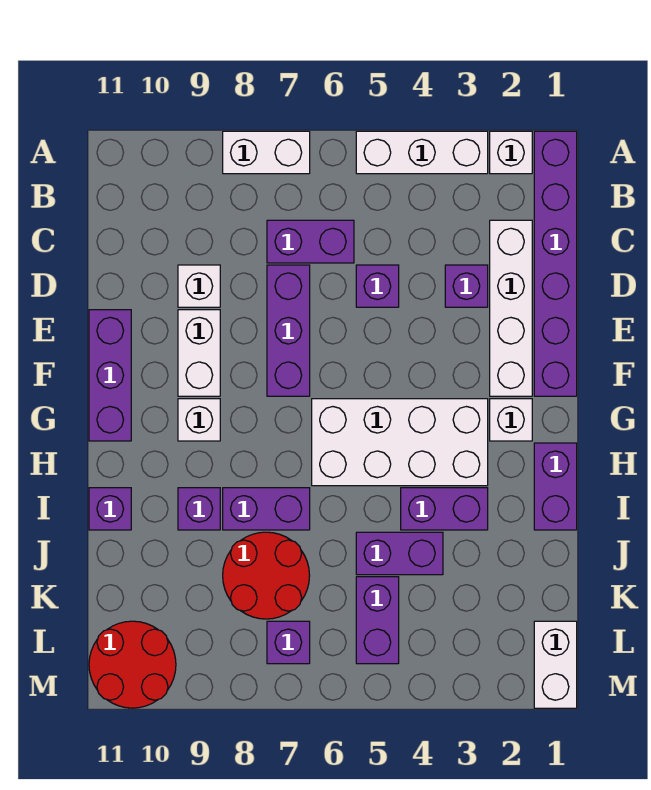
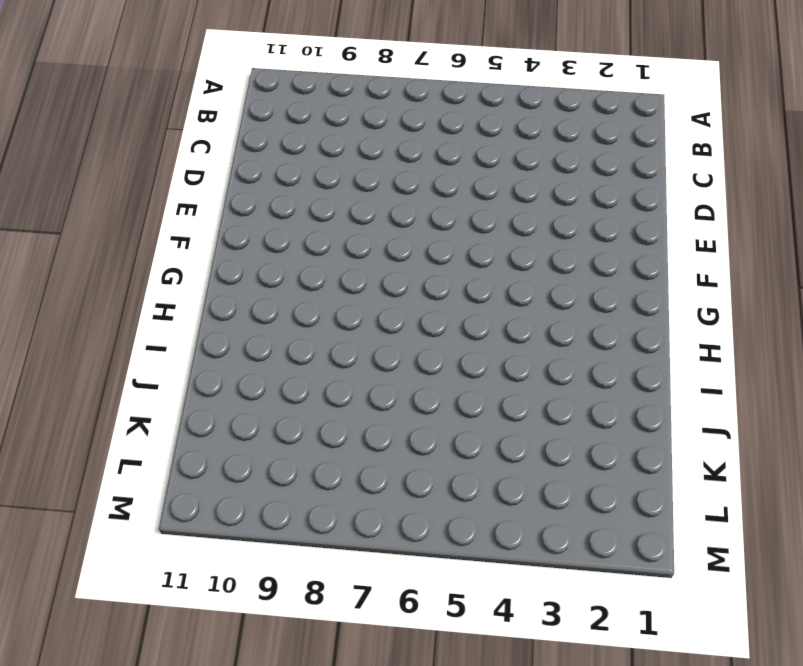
none -> purple brick A1:F1 level 1
none -> white brick A2 level 1
none -> white brick A3:A5 level 1

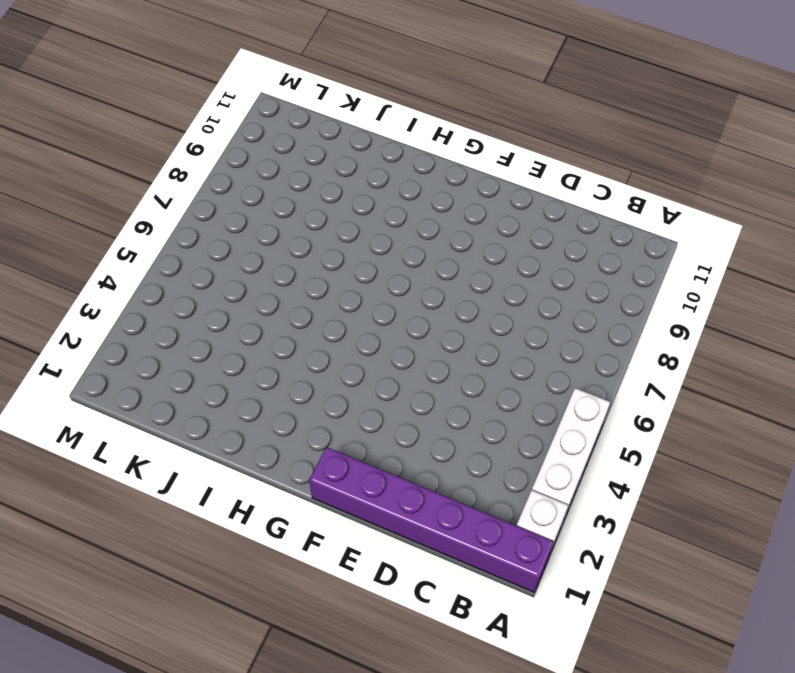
none -> white brick A7:A8 level 1
none -> white brick C2:F2 level 1
none -> purple brick C6:C7 level 1

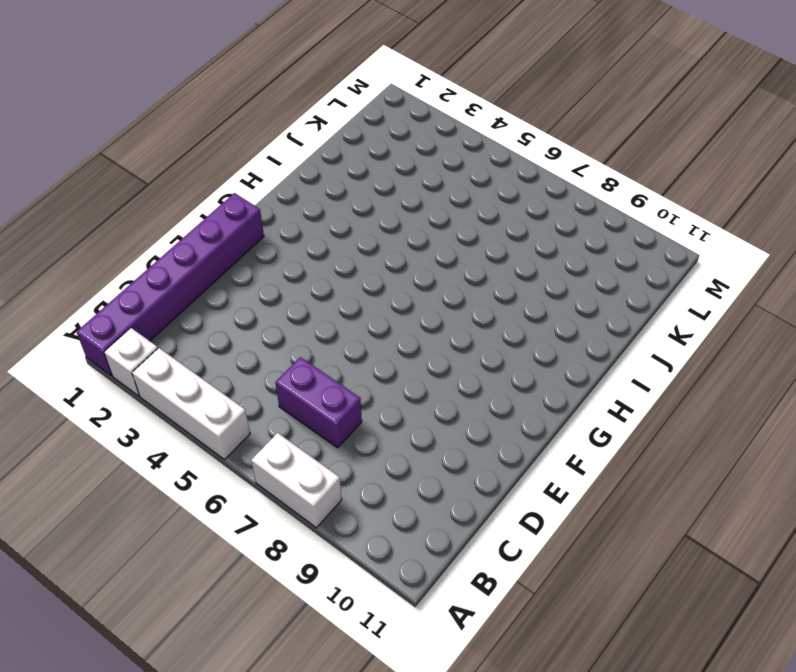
none -> white brick C2:F2 level 1
none -> purple brick D3 level 1
none -> purple brick D5 level 1

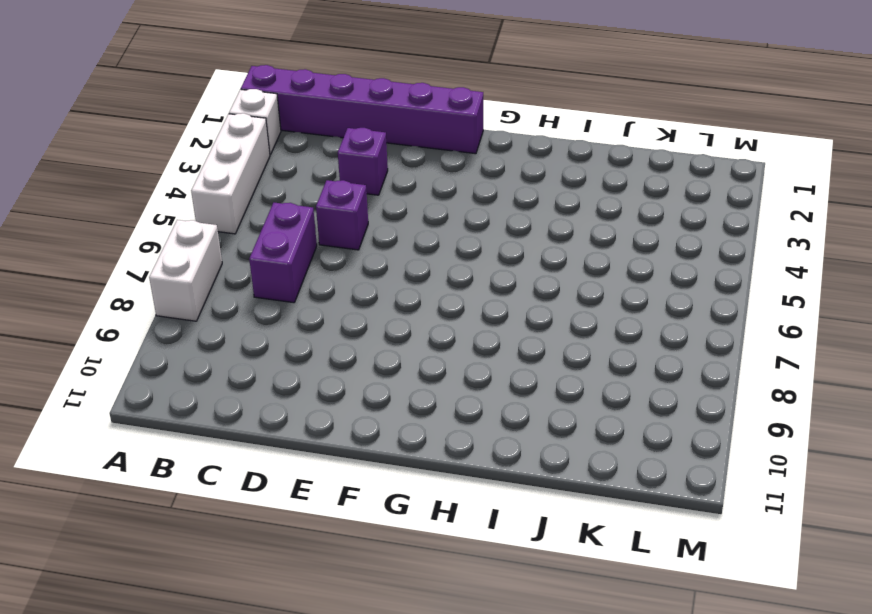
none -> white brick C2:F2 level 1
none -> purple brick D7:F7 level 1
none -> white brick D9 level 1

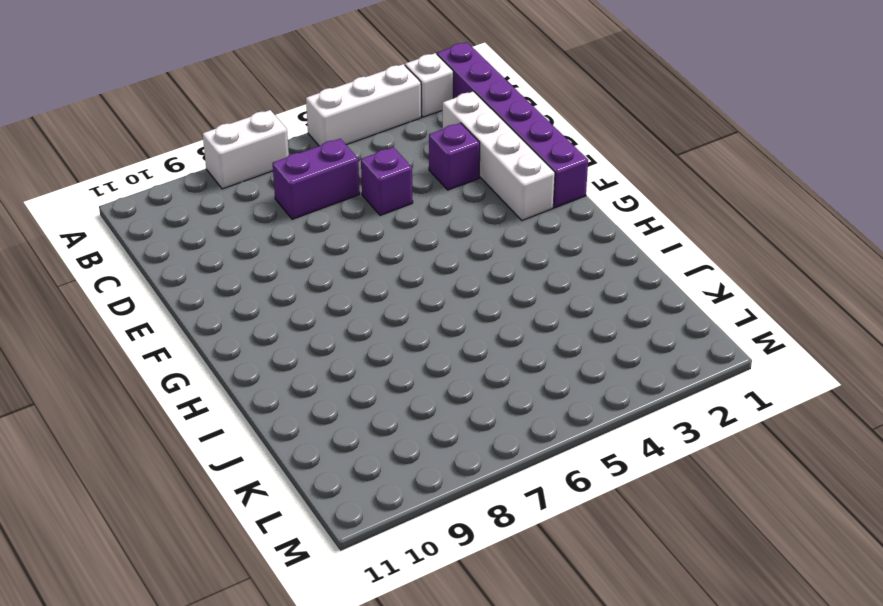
none -> purple brick D7:F7 level 1
none -> white brick D9 level 1
none -> white brick E9:F9 level 1

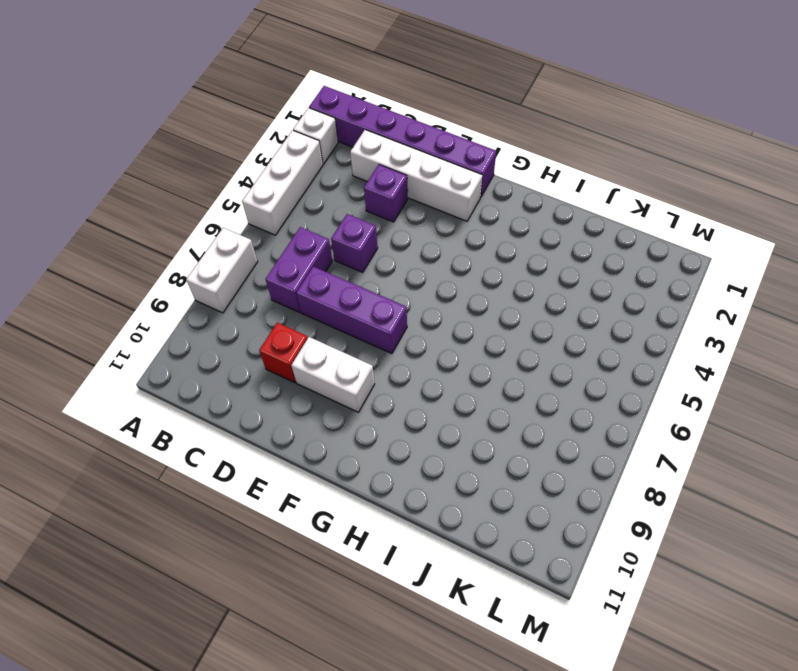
red brick D9 level 1 -> white brick D9 level 1
none -> purple brick E11:G11 level 1
none -> white brick G2 level 1
none -> white brick G3:H6 level 1

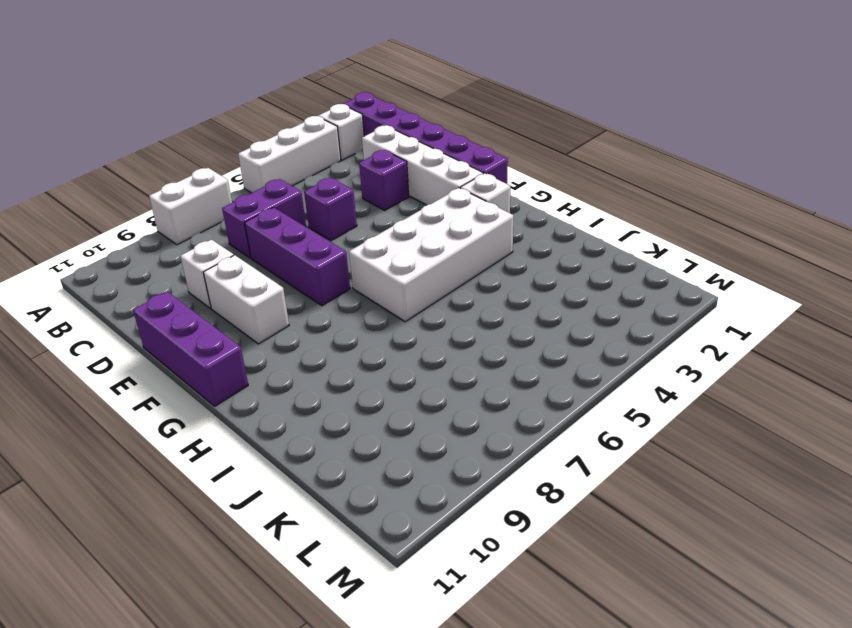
none -> white brick G9 level 1
none -> purple brick H1:I1 level 1
none -> purple brick I3:I4 level 1

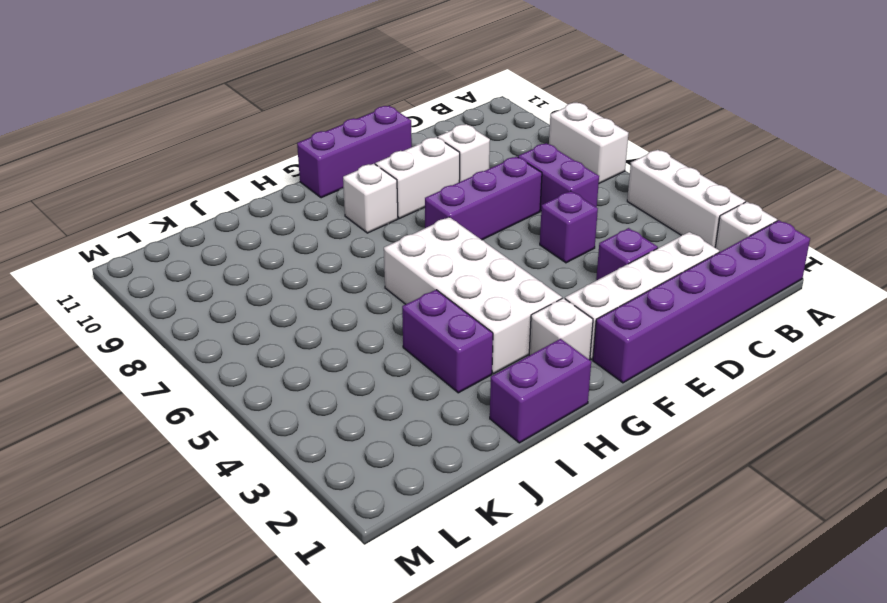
none -> purple brick I7:I8 level 1
none -> purple brick I9 level 1
none -> purple brick I11 level 1

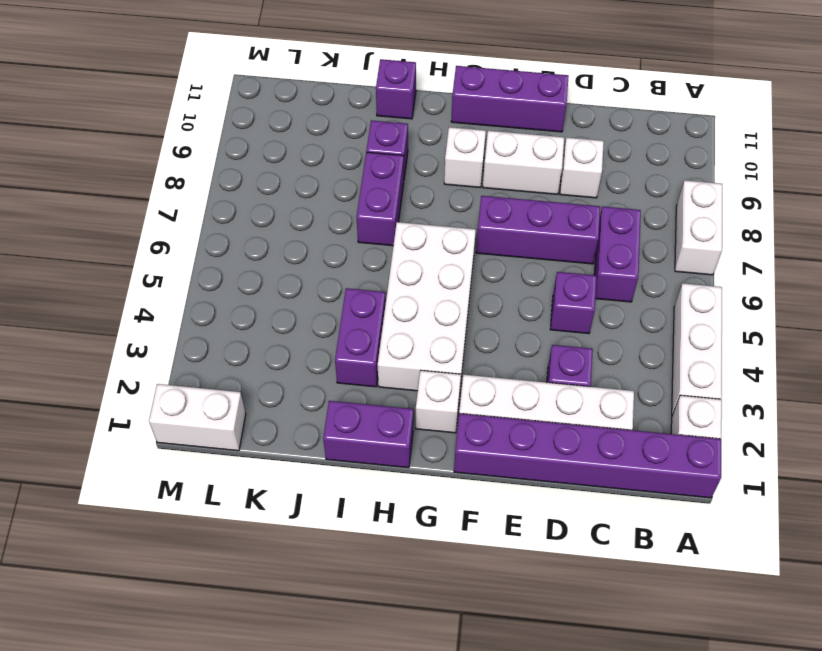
none -> purple brick J4:J5 level 1
none -> red round brick J7:K8 level 1
none -> purple brick K5:L5 level 1

